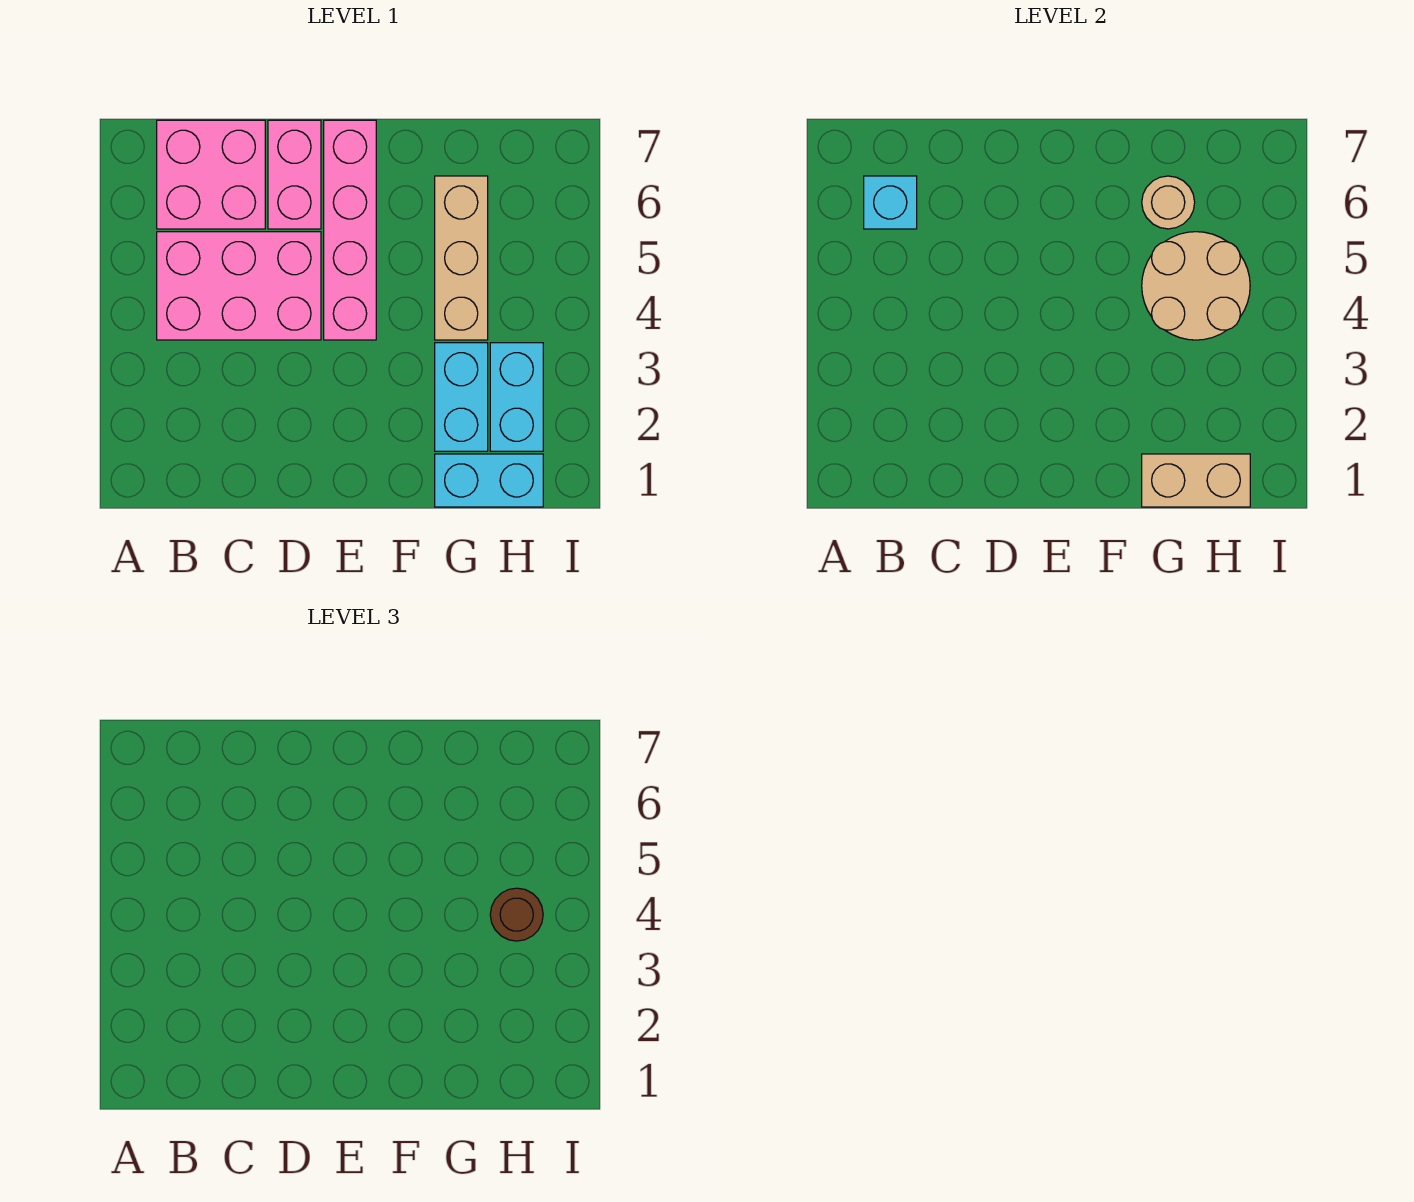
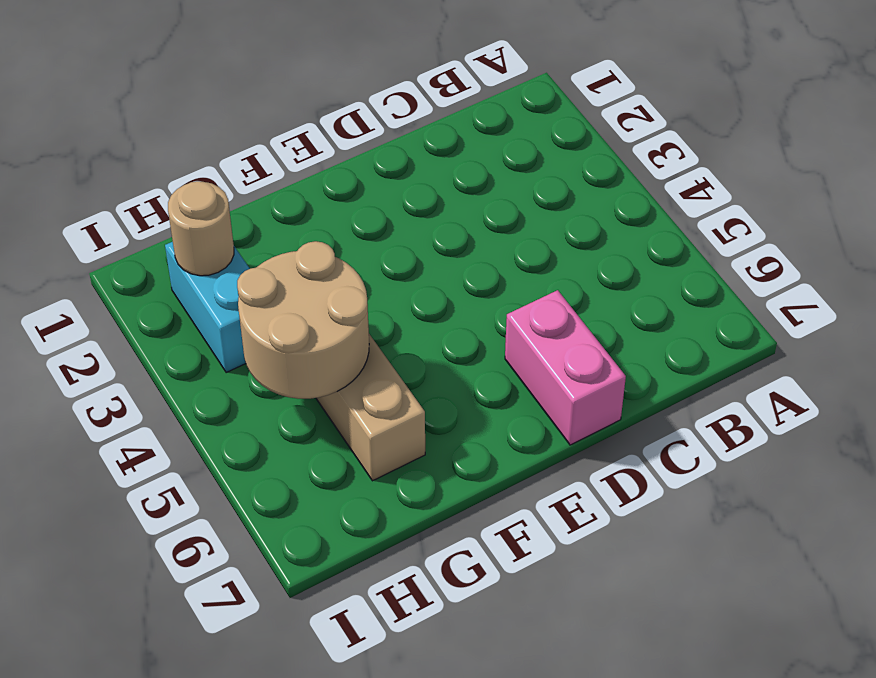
tan round brick H2 level 2 -> tan round brick G6 level 2
none -> pink brick B4:D5 level 1
none -> pink brick B6:C7 level 1
none -> pink brick E4:E7 level 1

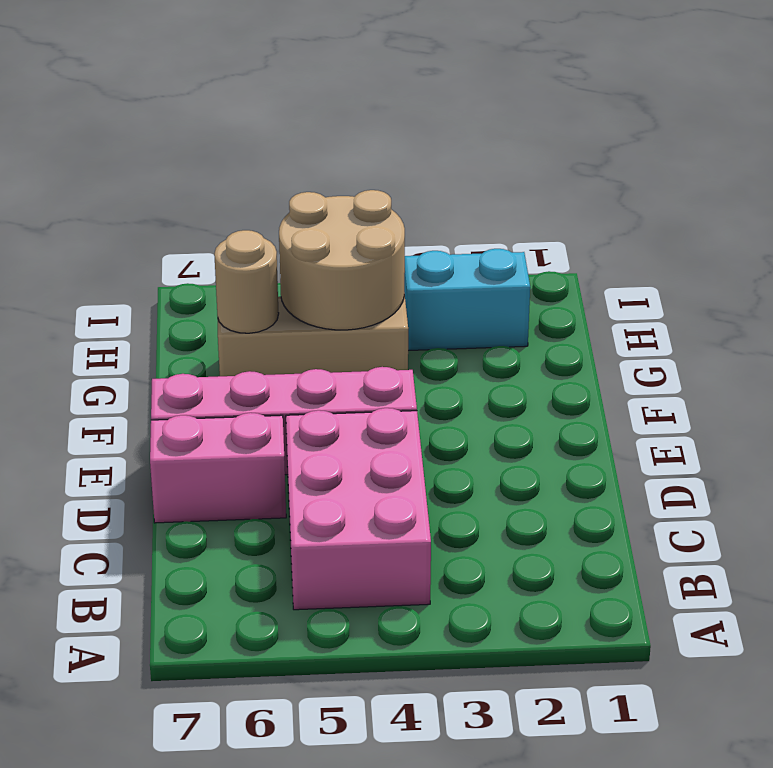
none -> pink brick B6:C7 level 1
none -> cyan brick G1:H1 level 1
none -> cyan brick G2:G3 level 1

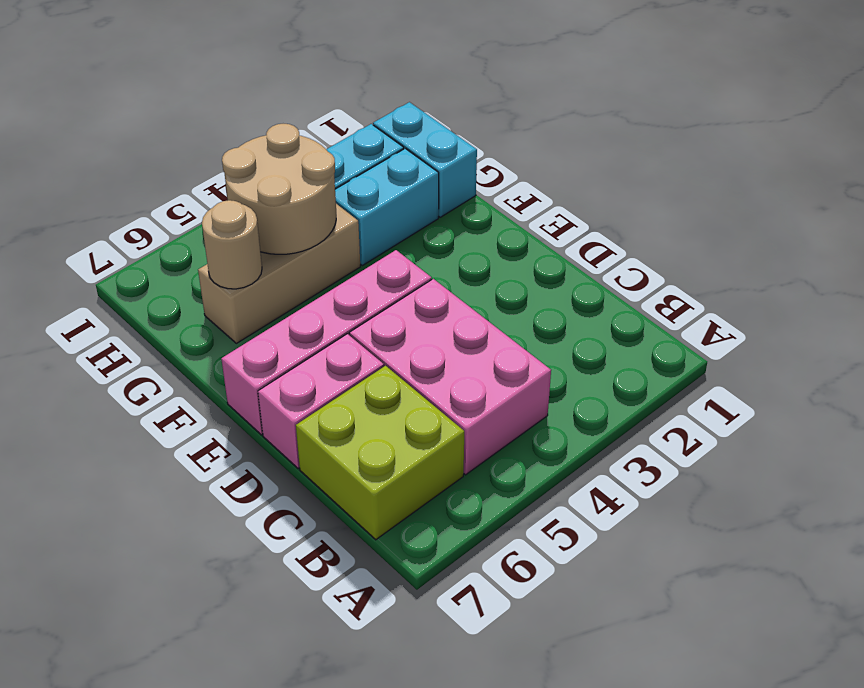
lime brick B6:C7 level 1 -> pink brick B6:C7 level 1
none -> cyan brick B6 level 2
none -> tan brick G1:H1 level 2
none -> brown round brick H4 level 3

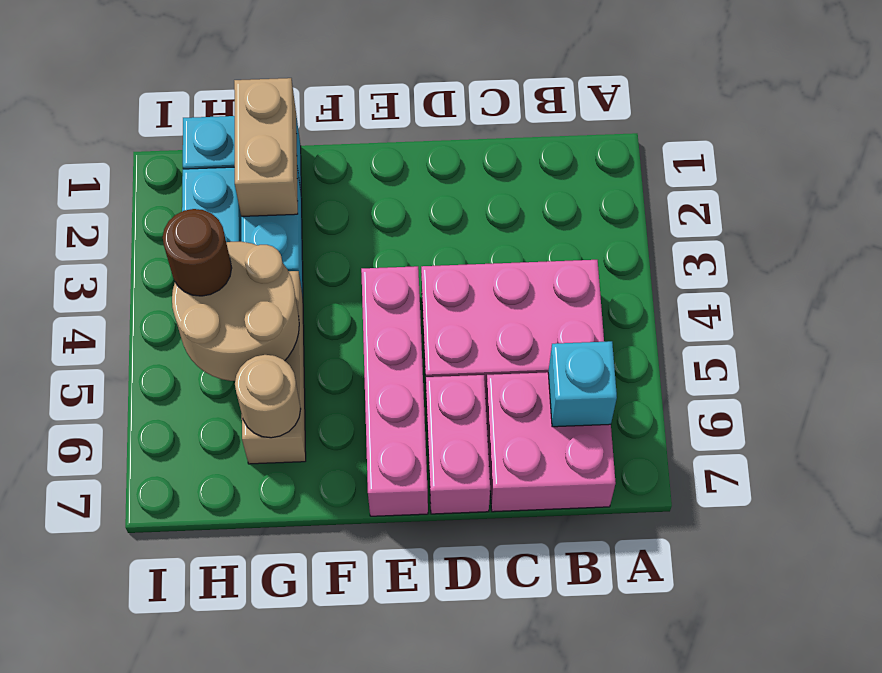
tan brick G1:G2 level 2 -> tan brick G1:H1 level 2

